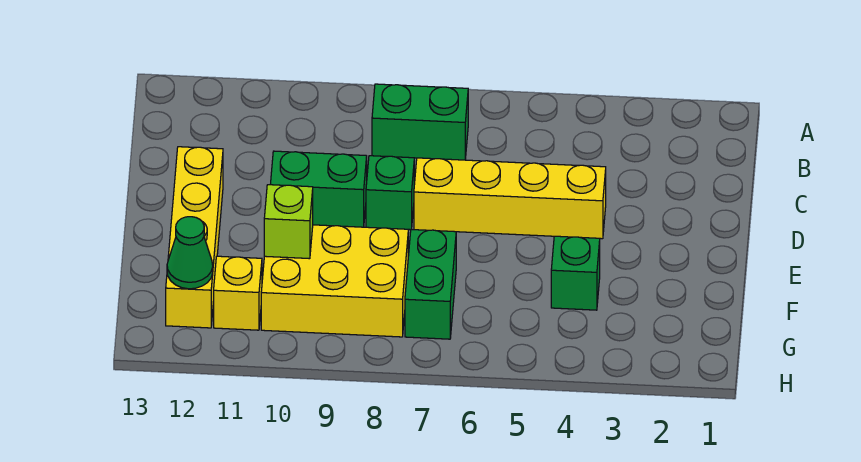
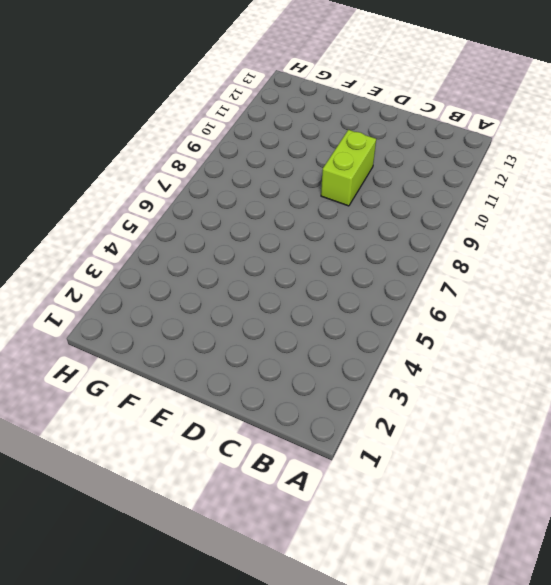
lime brick D9:D10 level 1 -> green brick D9:D10 level 1
none -> green brick B7:B8 level 1
none -> yellow brick D4:D7 level 1

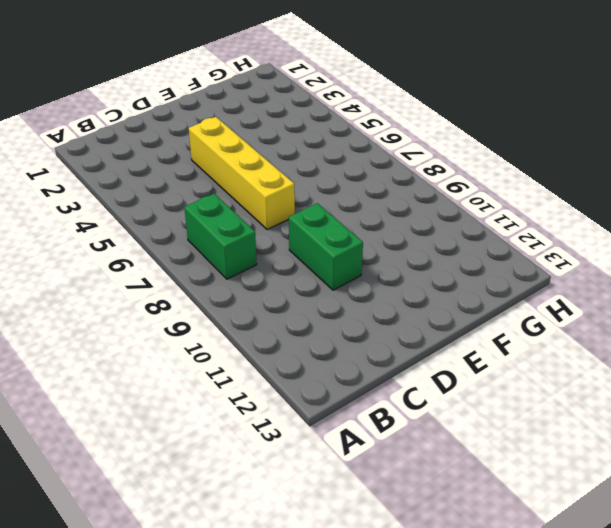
none -> green brick D8 level 1
none -> yellow brick D12:G12 level 1

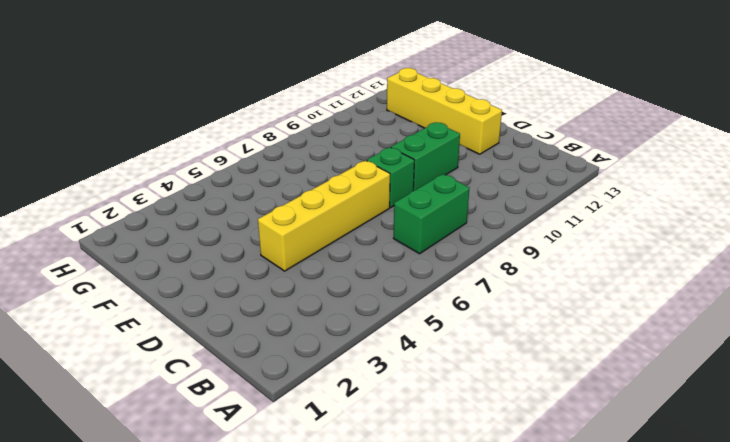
none -> green brick F4 level 1
none -> green brick F7:G7 level 1

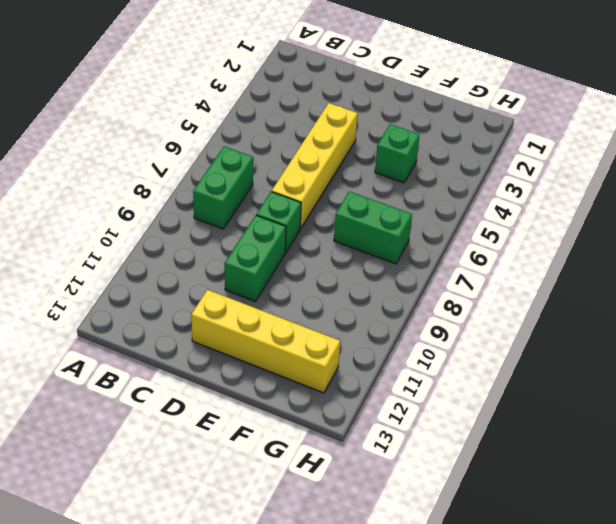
none -> yellow brick F8:G10 level 1
none -> yellow brick G11 level 1

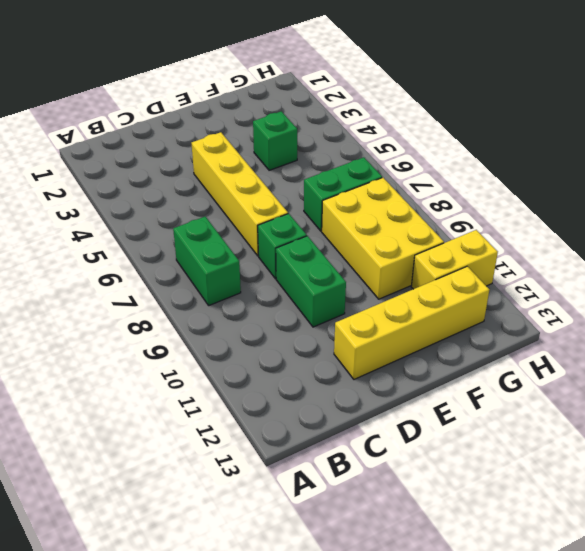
yellow brick G11:H11 level 1 -> yellow brick G11 level 1
none -> lime brick F10 level 2
none -> green cone G12 level 2

